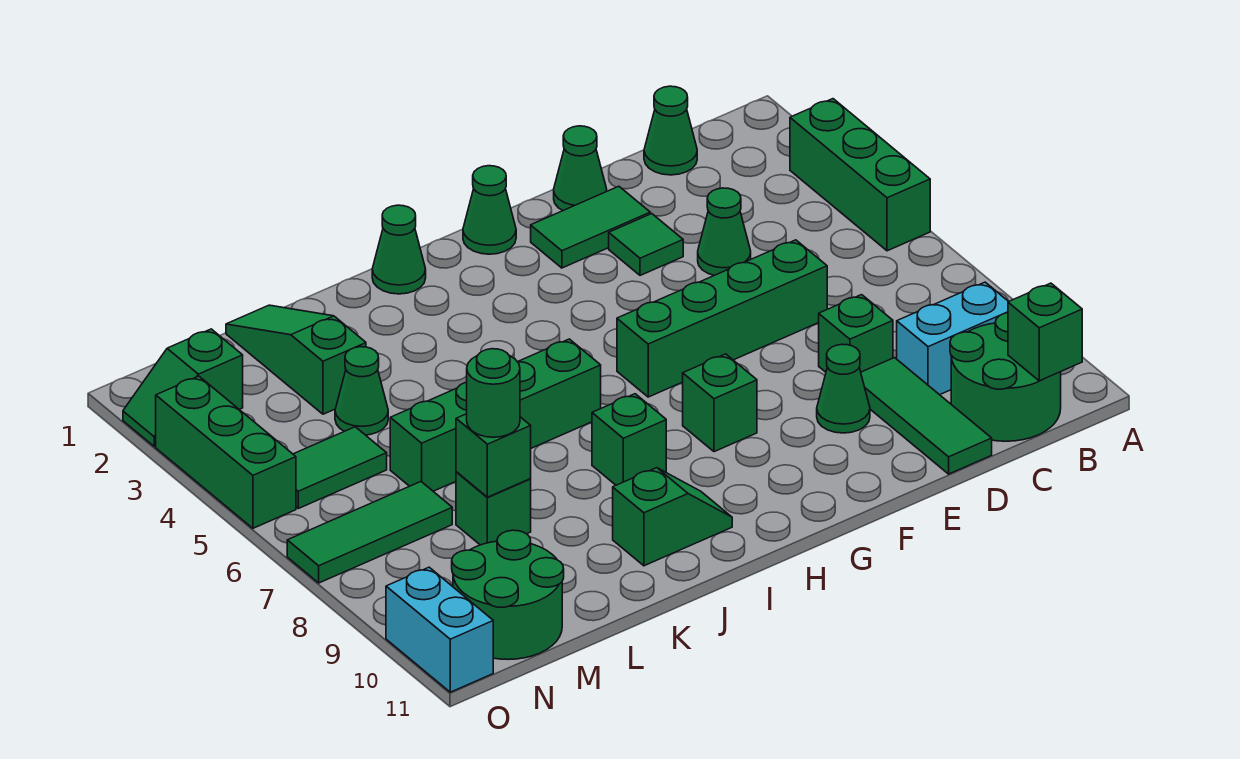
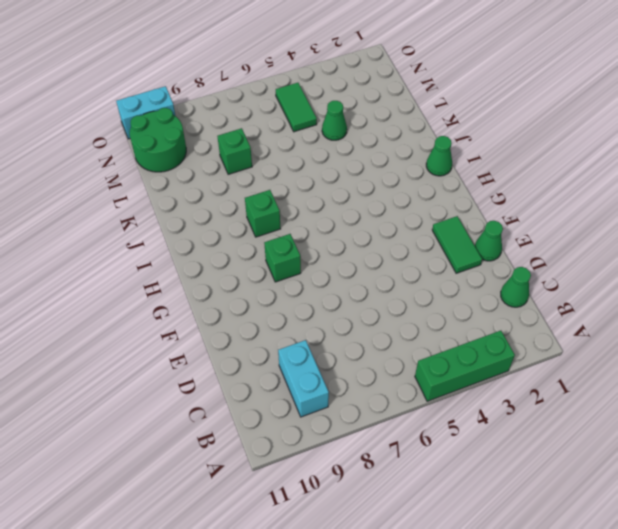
none -> green round brick B10:C11 level 1
none -> green cone D4 level 1
none -> green brick D6:G6 level 1
none -> green brick D8 level 1

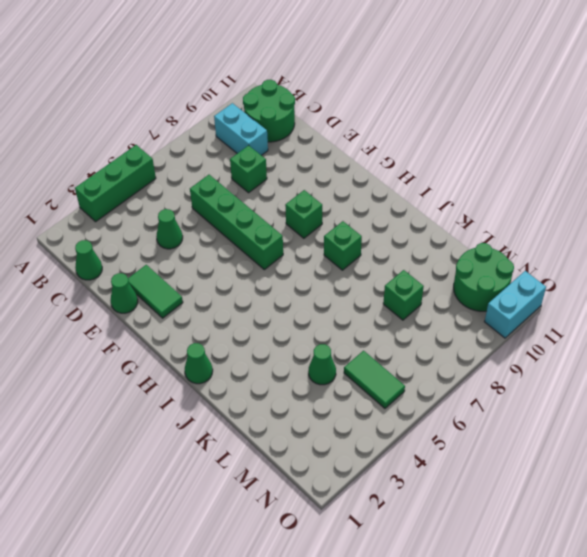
none -> green tile D9:D11 level 1
none -> green tile E3 level 1
none -> green cone E9 level 1
none -> green cone G1 level 1

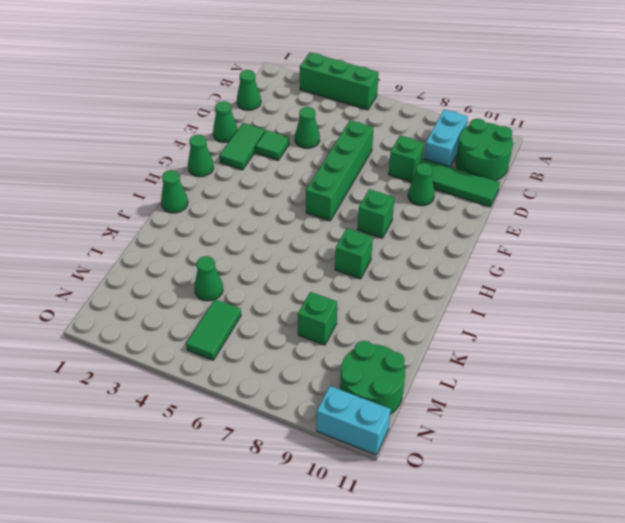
none -> green brick I6:L6 level 1
none -> green slope I10:J10 level 1 top J
none -> green slope L1:L3 level 1 top 3
none -> green tile M7:O7 level 1

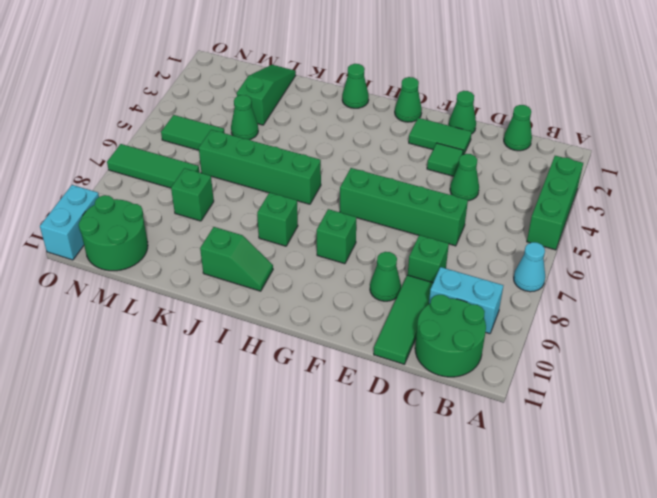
cyan cone A7 level 1 -> none
none -> green slope N2:O2 level 1 top N
none -> green brick O3:O5 level 1
none -> green brick B11 level 2
none -> green brick L8 level 2

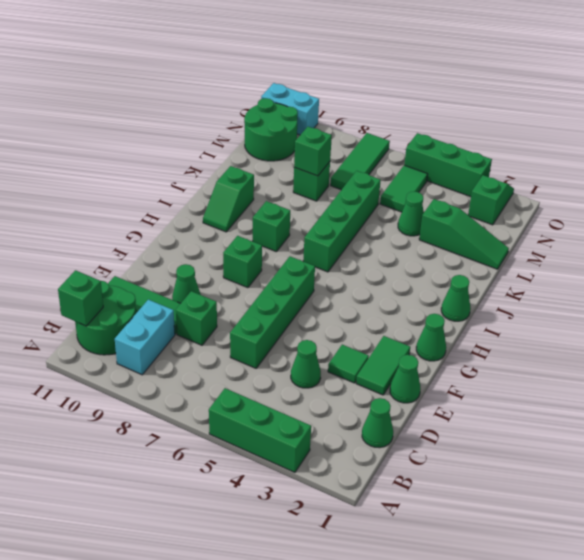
none -> green round brick L8 level 3

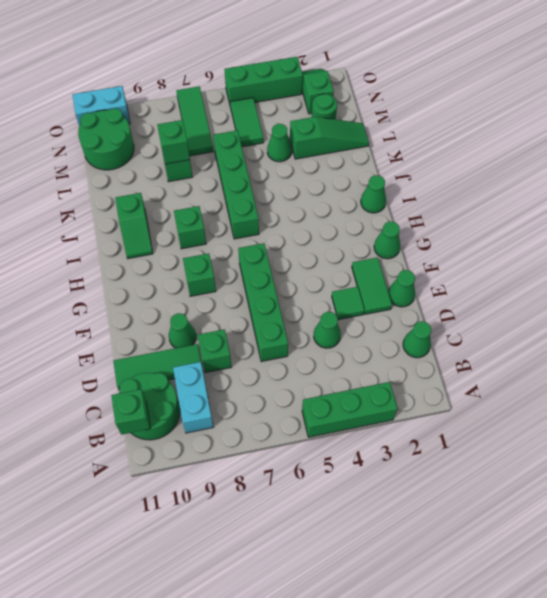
green round brick M2 level 1 -> green round brick L8 level 3

